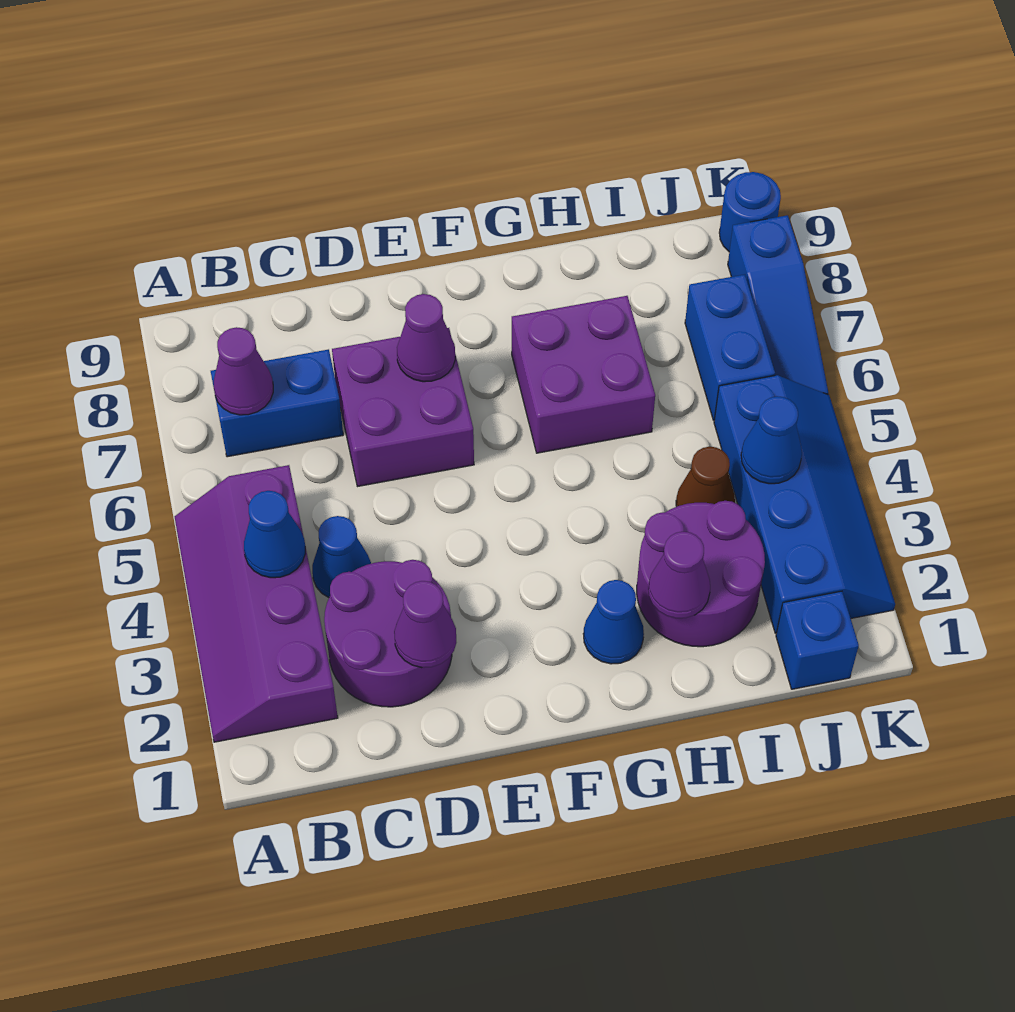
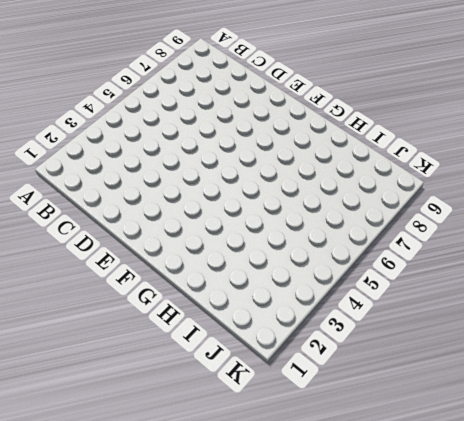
none -> purple slope A2:B5 level 1 top B
none -> blue brick B7:C7 level 1
none -> purple round brick C2:D3 level 1

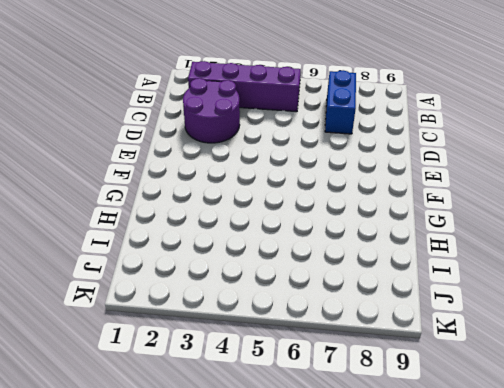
none -> blue cone C4 level 1
none -> purple brick D6:E7 level 1
none -> blue cone G2 level 1

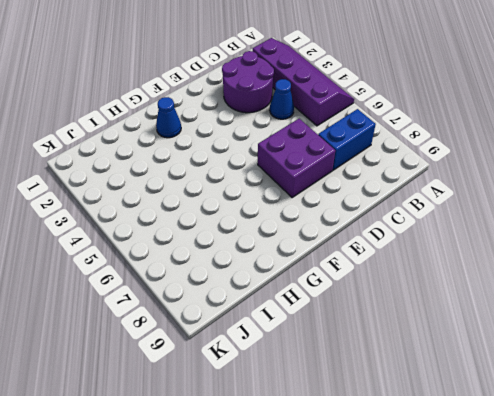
none -> purple brick G6:H7 level 1
none -> purple round brick H2:I3 level 1
none -> brown cone I4 level 1

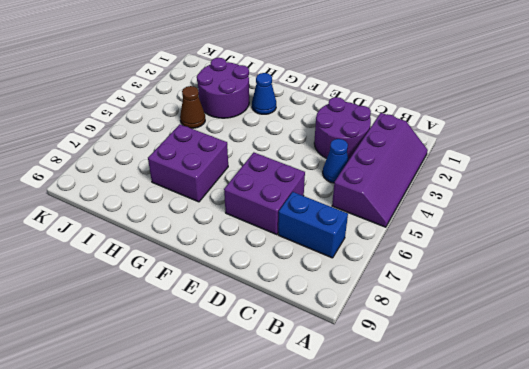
none -> blue brick J1 level 1
none -> blue slope J2:K5 level 1 top J
none -> blue brick J6:J7 level 1

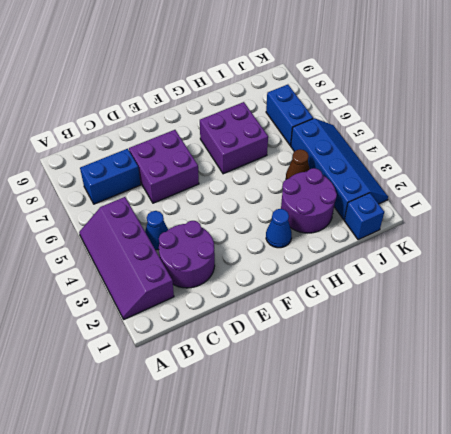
none -> blue slope K6:K8 level 1 top 8
none -> blue round brick K9 level 1
none -> blue cone B4 level 2

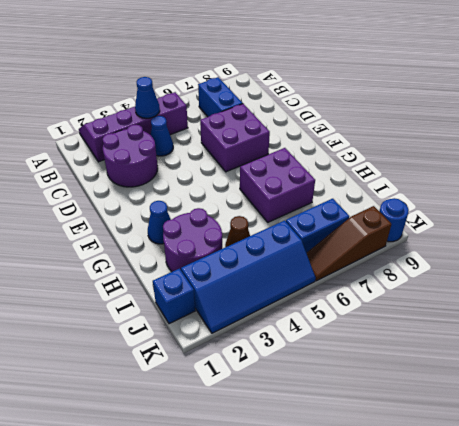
brown slope K6:K8 level 1 top 8 -> blue slope K6:K8 level 1 top 8
none -> purple cone B7 level 2
none -> purple cone D2 level 2
none -> purple cone E7 level 2

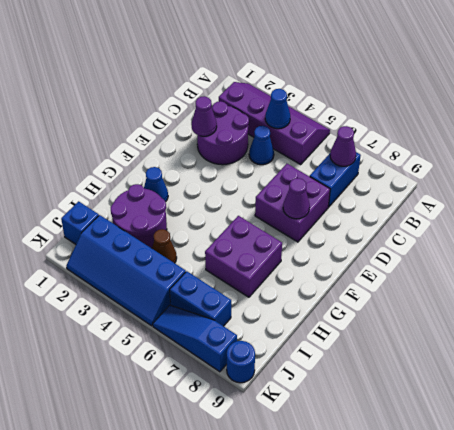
none -> purple cone H2 level 2
none -> blue cone J4 level 2

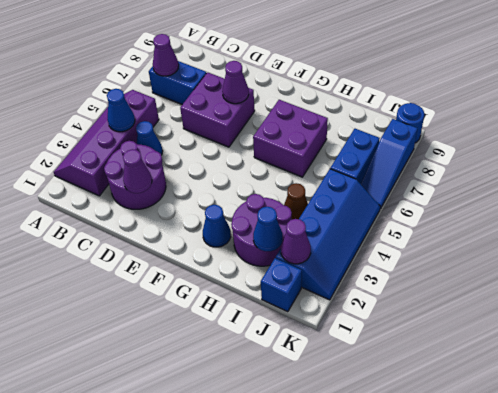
blue cone I2 level 2 -> blue cone J4 level 2
purple cone J2 level 2 -> purple cone H2 level 2

